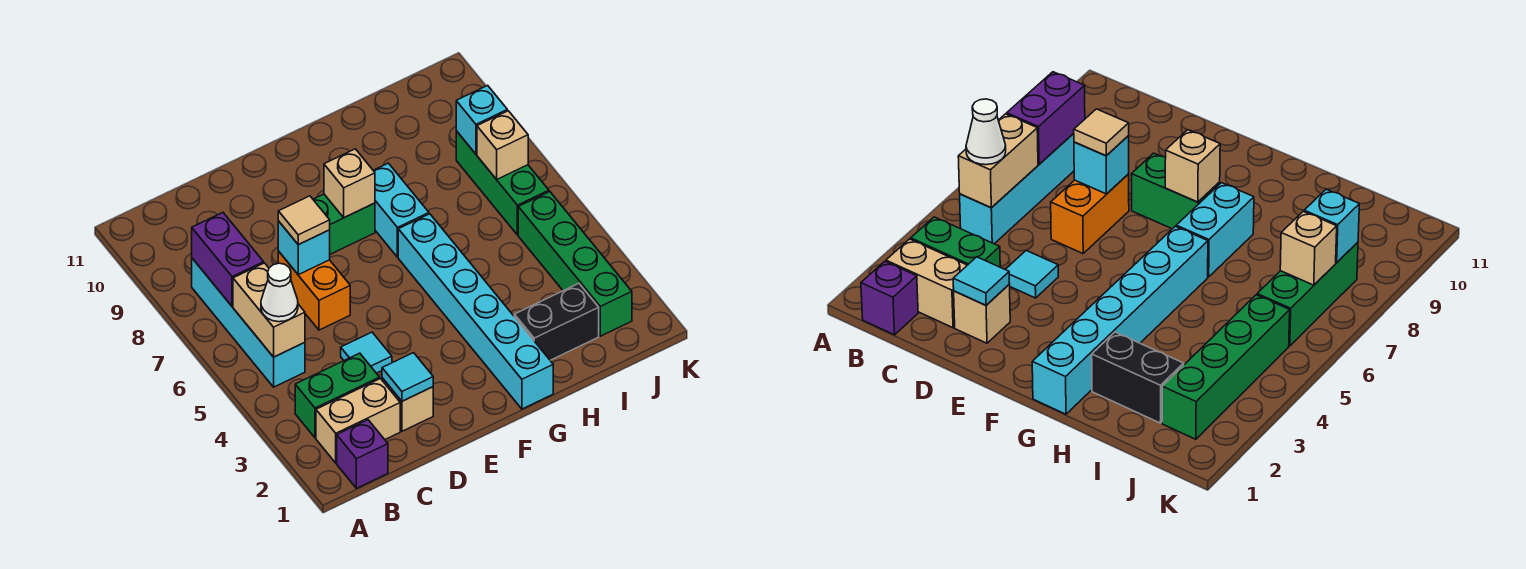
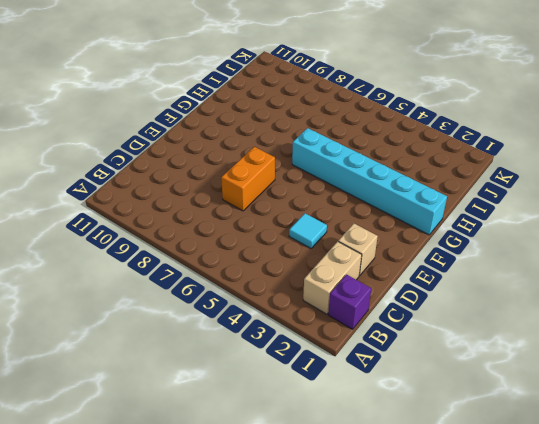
orange brick D7:E7 level 1 -> orange brick D6:D7 level 1
none -> green brick B3:C3 level 1
none -> cyan brick B5:B8 level 1
none -> green brick E8:F8 level 1

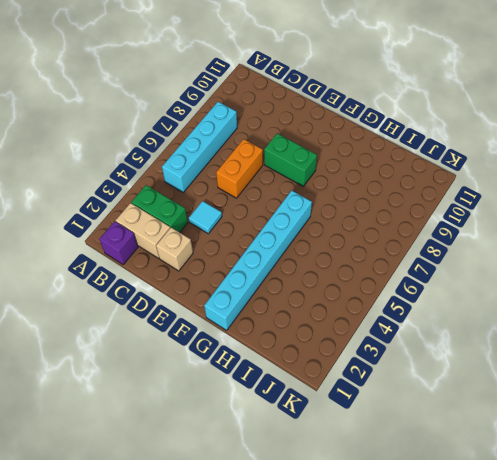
none -> cyan brick G7:G8 level 1
none -> black brick H2:I2 level 1
none -> green brick J2:J5 level 1

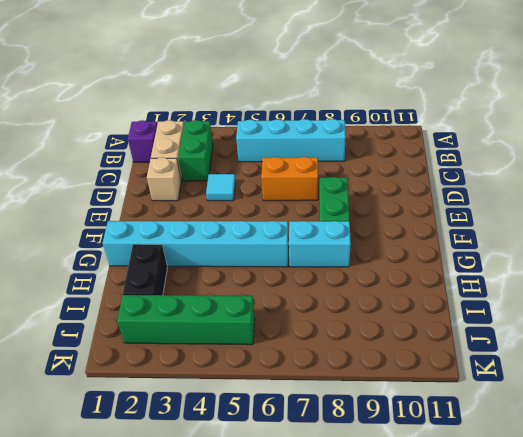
none -> green brick J6:J8 level 1
none -> tan brick B5:B6 level 2
none -> purple brick B7:B8 level 2

